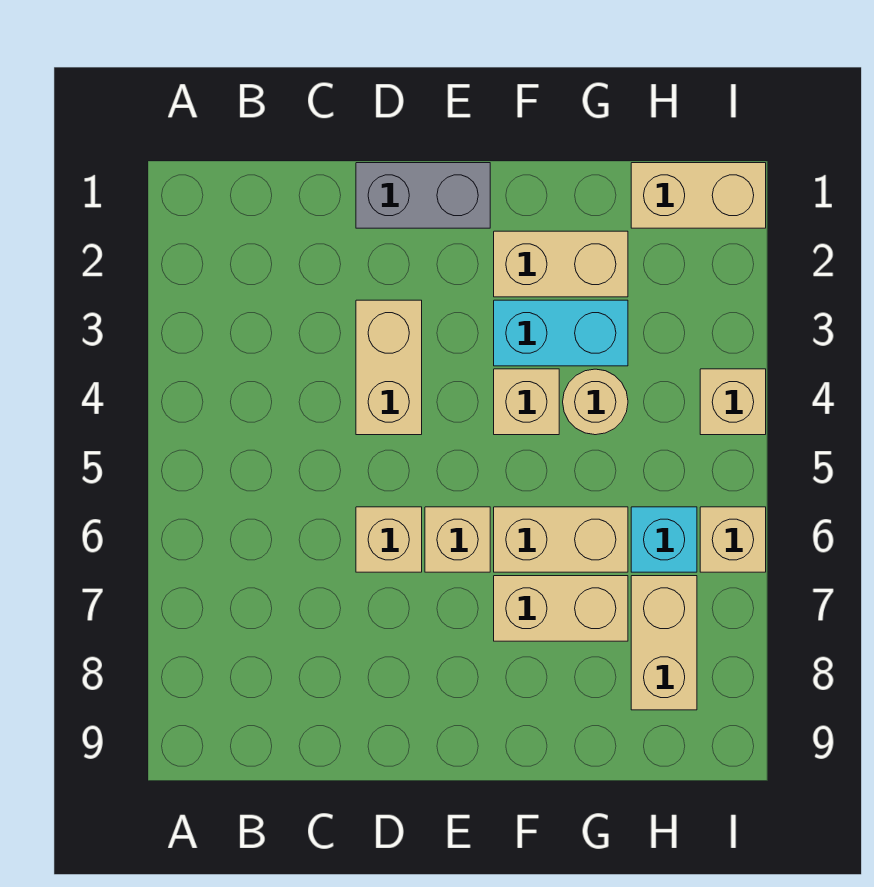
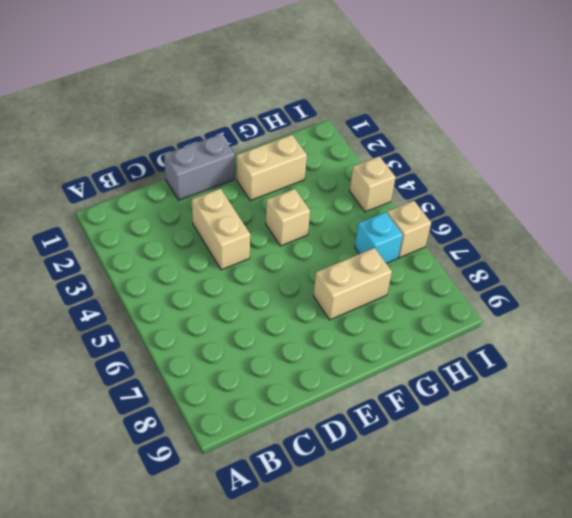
none -> tan brick D6 level 1
none -> tan brick E6 level 1
none -> cyan brick F3:G3 level 1

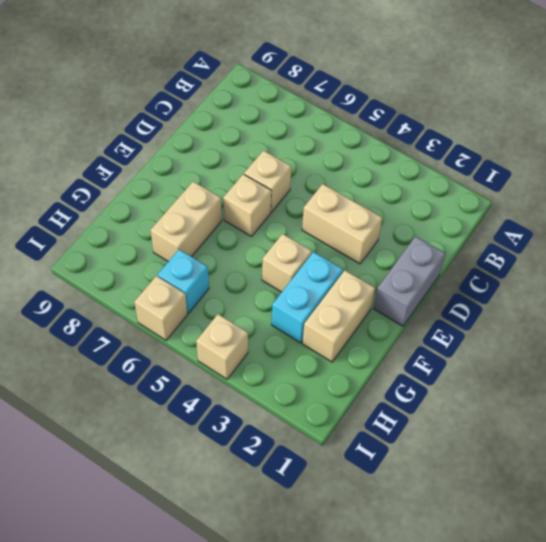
none -> tan brick F6:G6 level 1
none -> tan round brick G4 level 1
none -> tan brick H1:I1 level 1

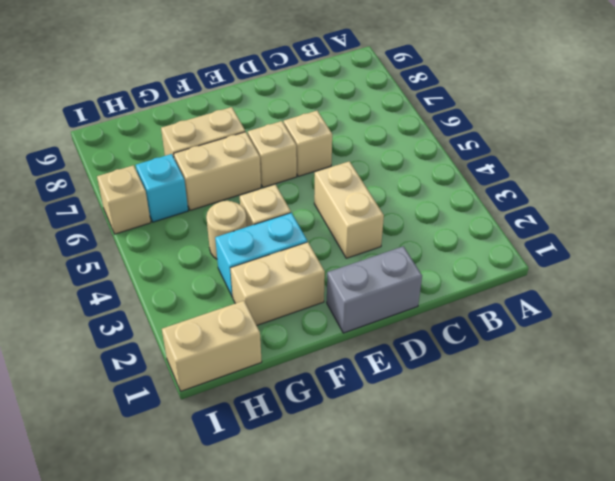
none -> tan brick H7:H8 level 1
none -> tan brick I4 level 1

